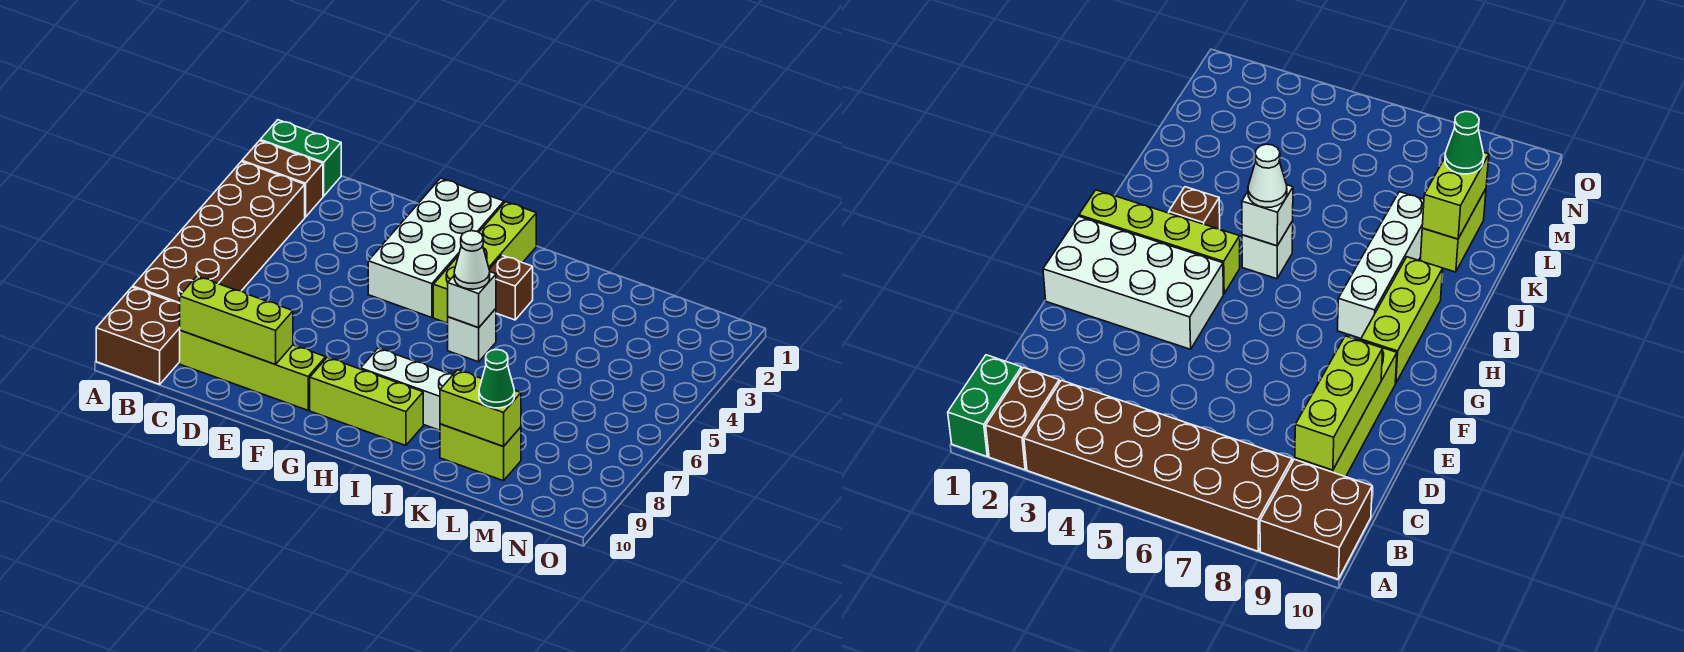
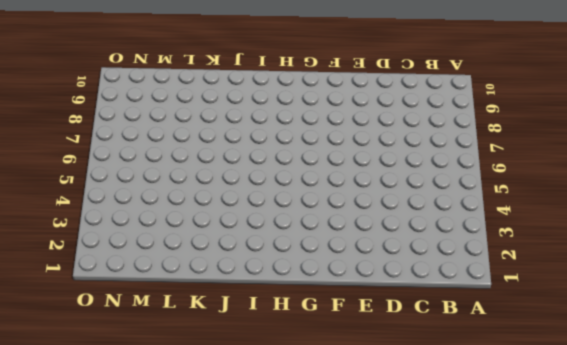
none -> green brick A1:B1 level 1
none -> brown brick A2:B2 level 1
none -> brown brick A3:B8 level 1

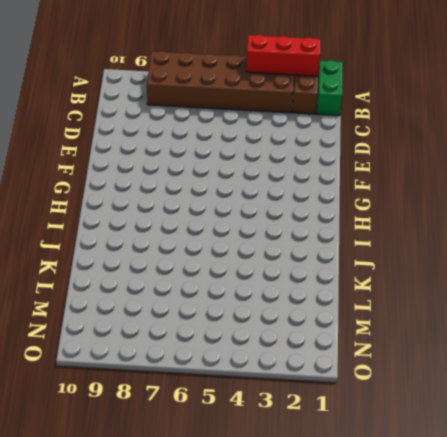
red brick A2:A4 level 2 -> none
none -> brown brick A9:B10 level 1
none -> lime brick C9:F9 level 1
none -> white brick F1:G4 level 1

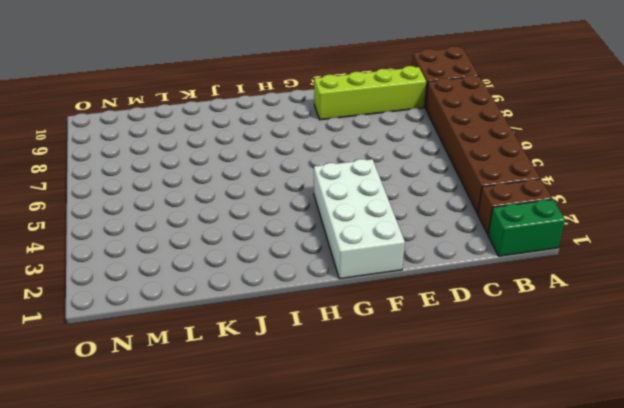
none -> lime brick G9:I9 level 1
none -> lime brick H1:H4 level 1
none -> white brick H8:K8 level 1

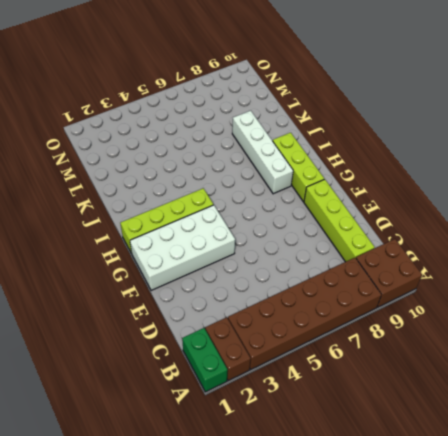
none -> brown brick I3 level 1
none -> white brick I5 level 1
none -> lime brick K9:L9 level 1

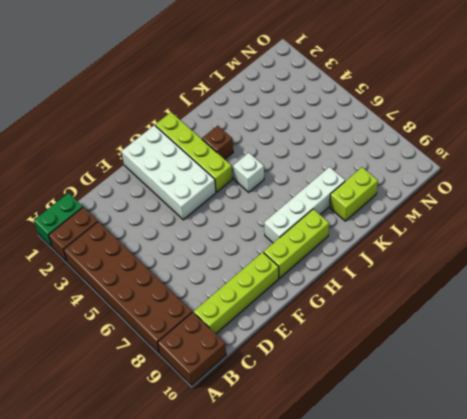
none -> lime brick C9:E9 level 2
none -> white brick I5 level 2
none -> lime brick K9:L9 level 2

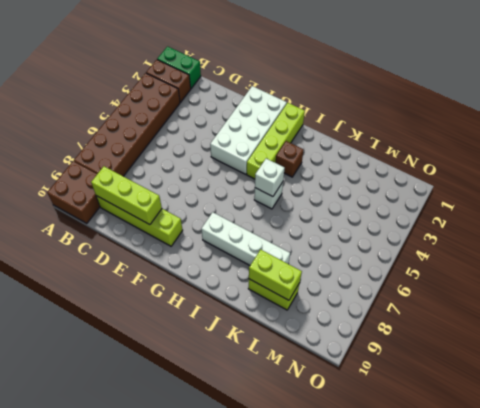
none -> lime brick G9:I9 level 1
none -> white cone I5 level 3
none -> green cone L9 level 3

